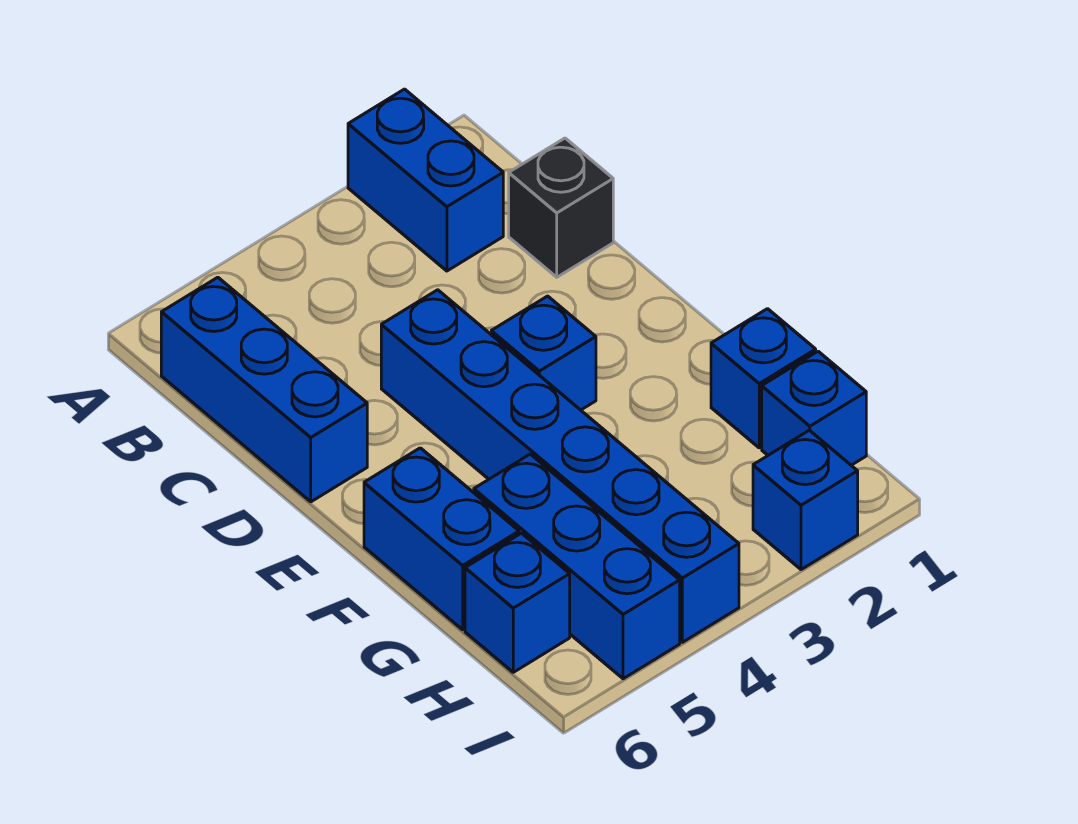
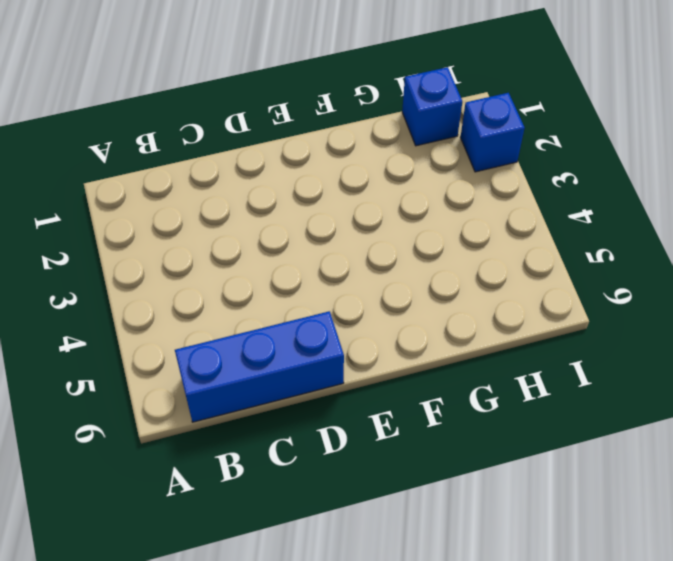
none -> blue brick A2:B2 level 1
none -> black brick C1 level 1

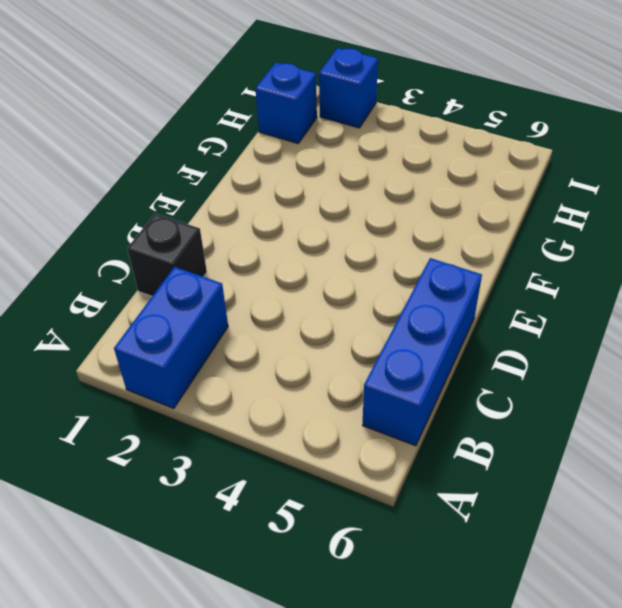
none -> blue brick D4:I4 level 1
none -> blue brick E3 level 1

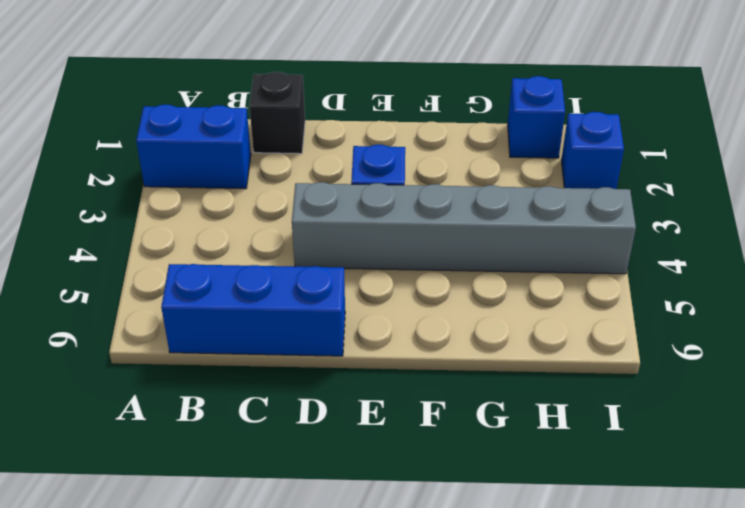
grey brick D4:I4 level 1 -> blue brick D4:I4 level 1
none -> blue brick F6:G6 level 1
none -> blue brick G1 level 1

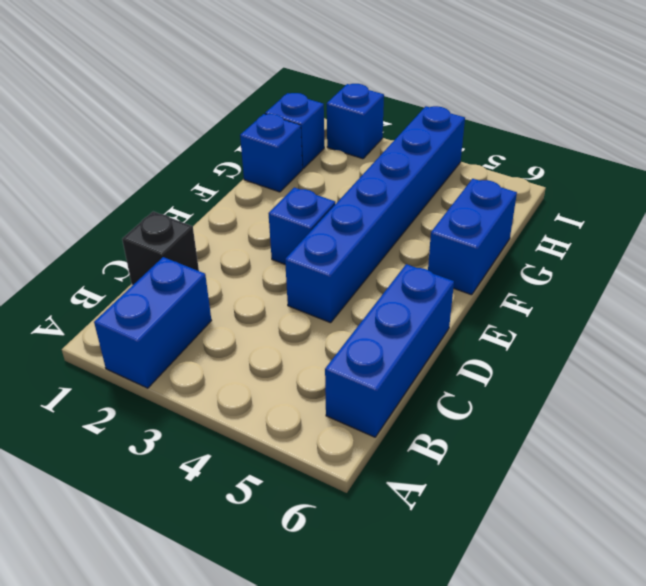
none -> blue brick G5:I5 level 1
none -> blue brick H6 level 1

